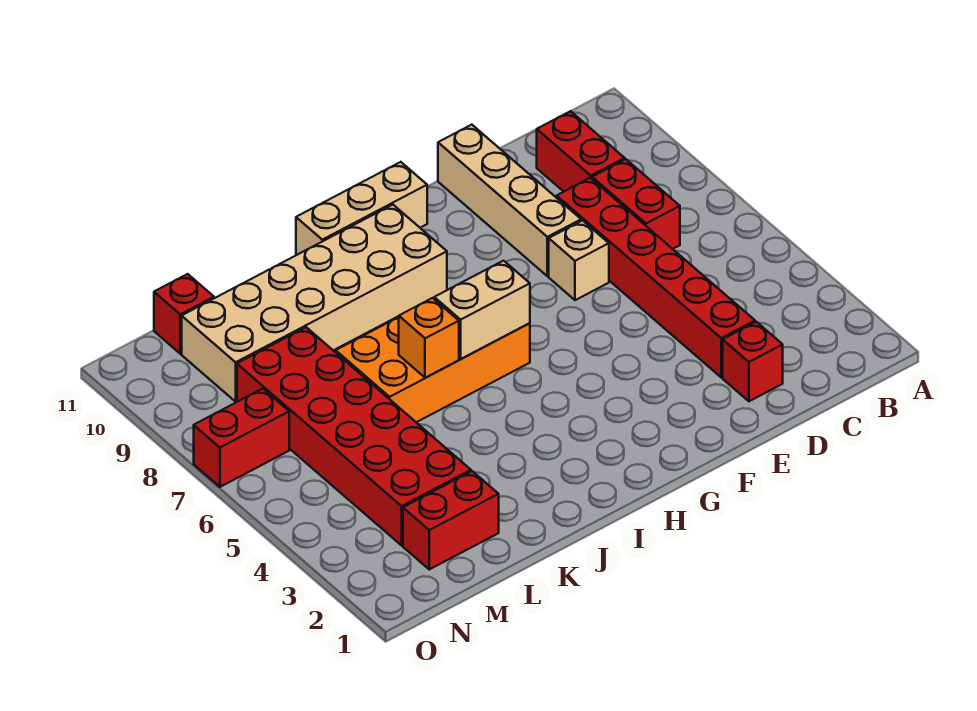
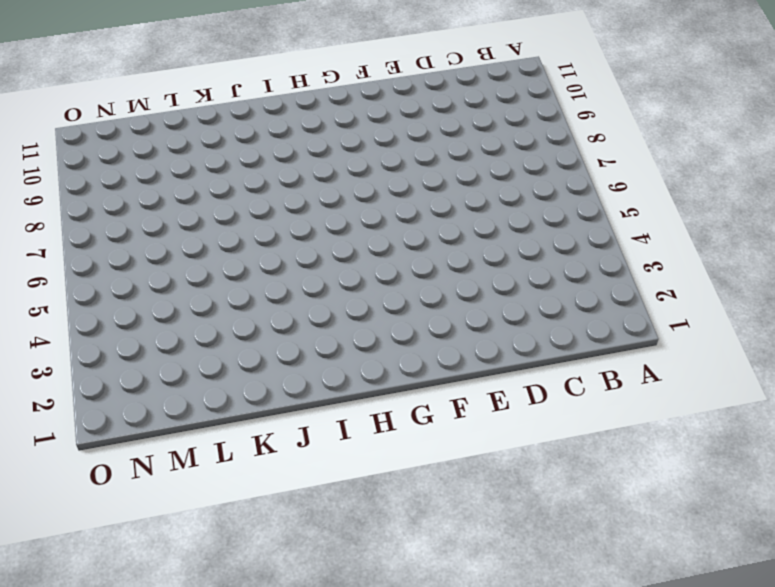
none -> red brick C7:C8 level 1
none -> red brick C9:C10 level 1
none -> red brick D2 level 1

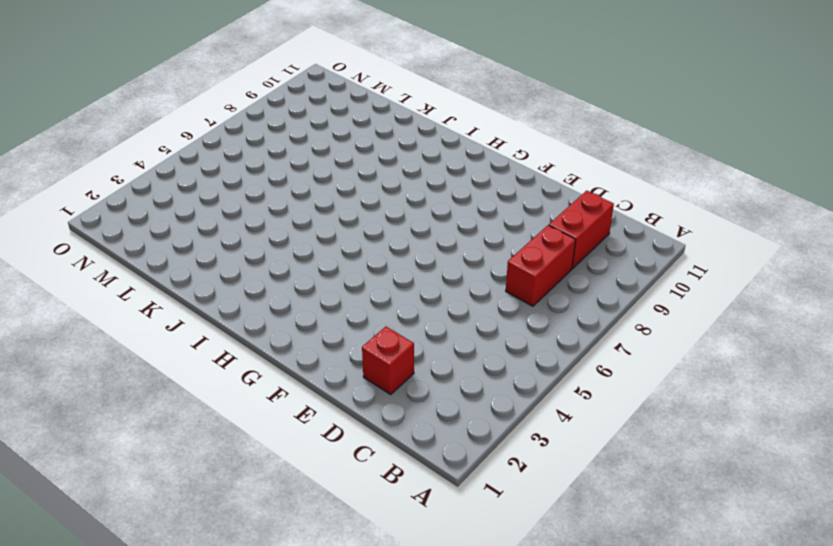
none -> red brick D3:D8 level 1
none -> tan brick E7 level 1
none -> tan brick E8:E11 level 1

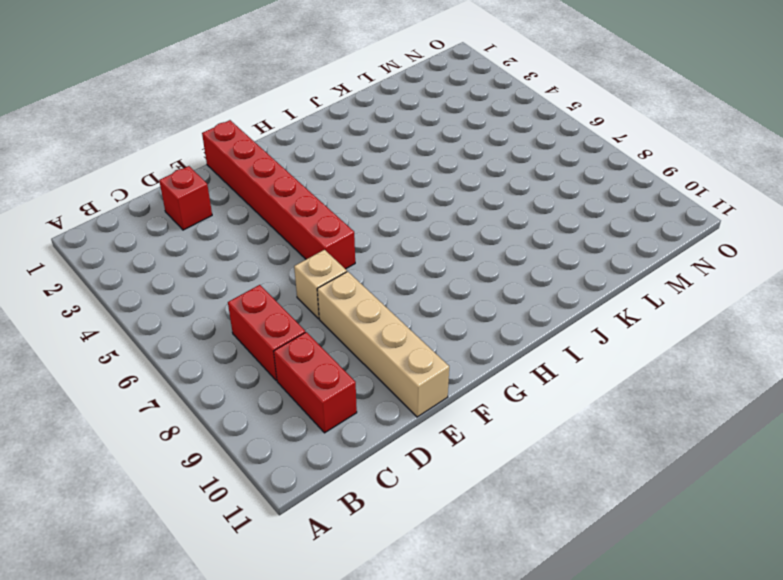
red brick F1:F6 level 1 -> red brick D3:D8 level 1
none -> tan brick G11:I11 level 1
none -> orange brick H6:K7 level 1
none -> tan brick H9:M10 level 1

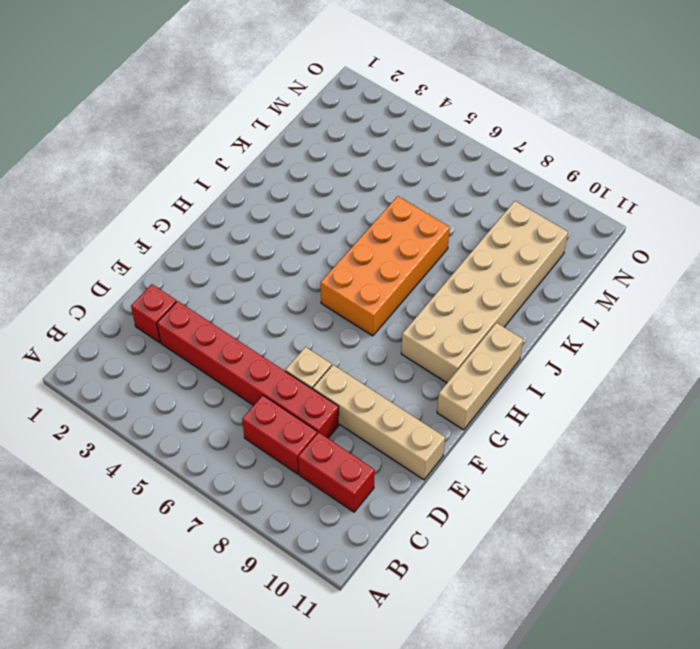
none -> red brick L2:M2 level 1
none -> red brick L3:M8 level 1
none -> red brick M11 level 1

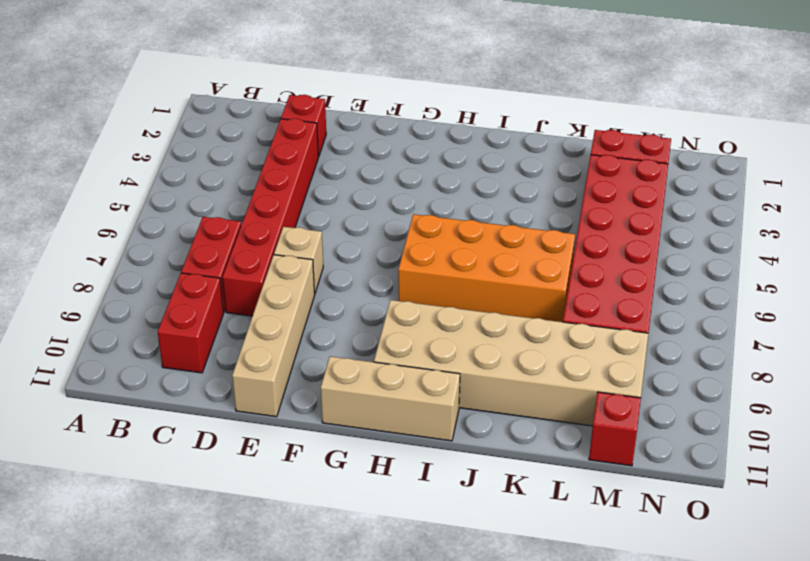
none -> red brick N7:O7 level 1
none -> tan brick H6:I6 level 2
none -> orange brick J6 level 2

